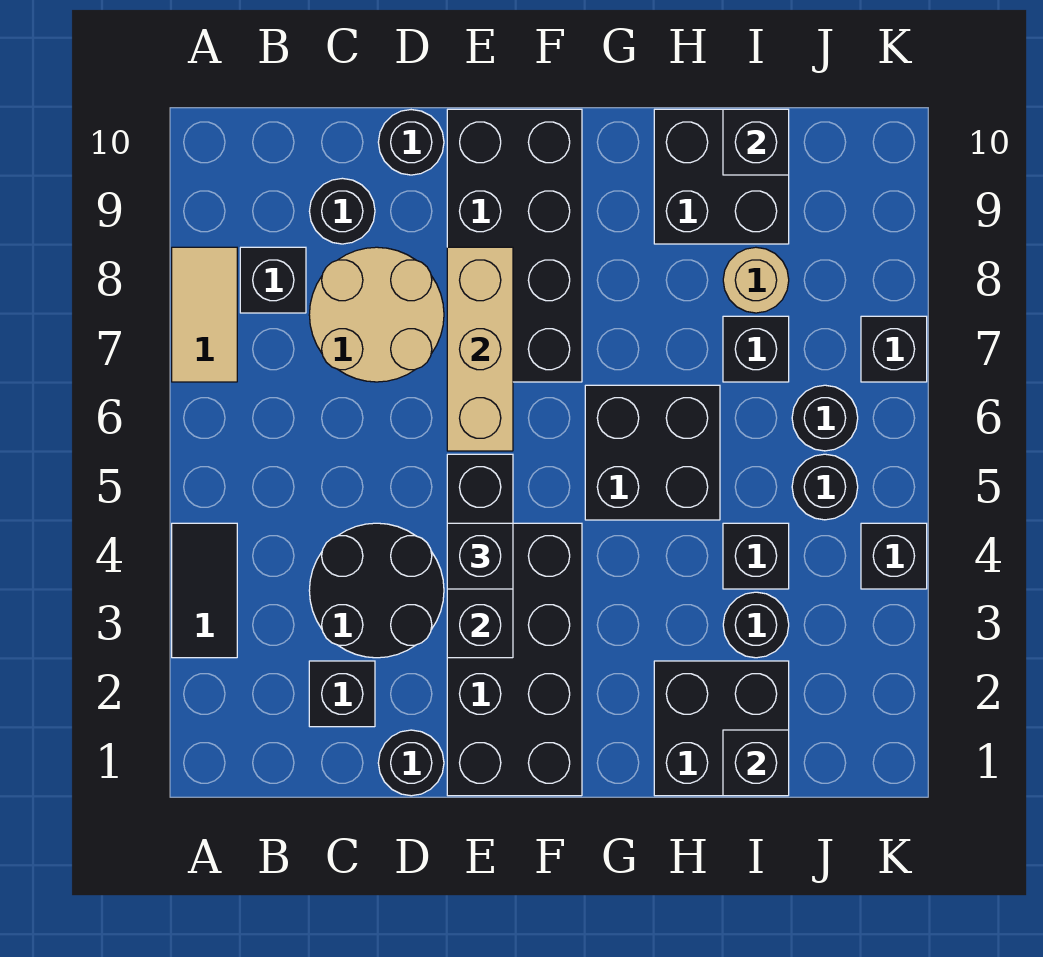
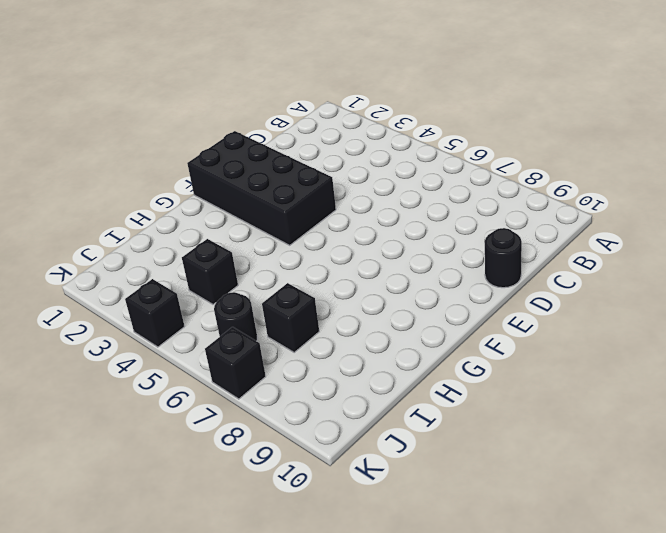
none -> black tile A3:A4 level 1
none -> tan tile A7:A8 level 1
none -> black brick B8 level 1

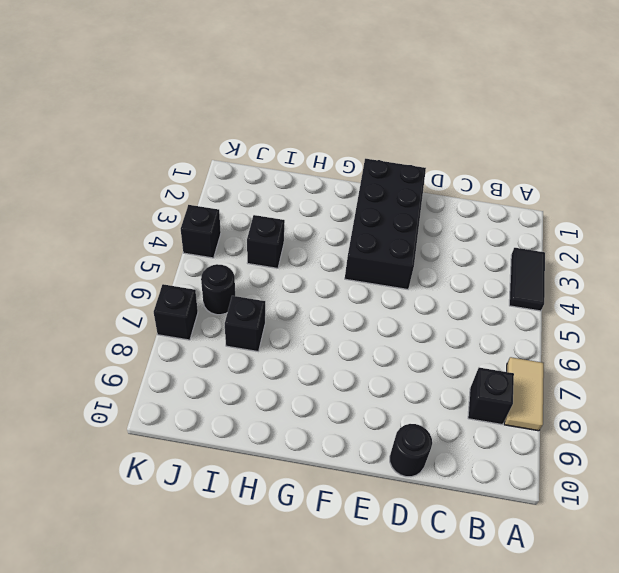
none -> black brick C2 level 1
none -> black round brick C3:D4 level 1
none -> tan round brick C7:D8 level 1

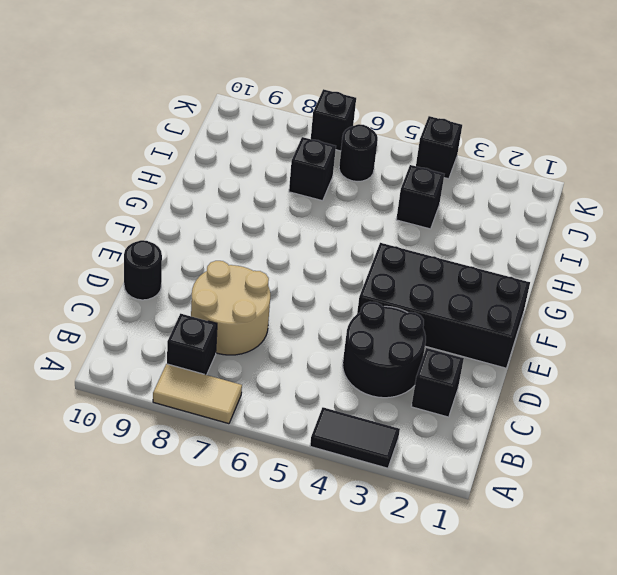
none -> black round brick C9 level 1
none -> black round brick D1 level 1
none -> black brick E7:F10 level 1

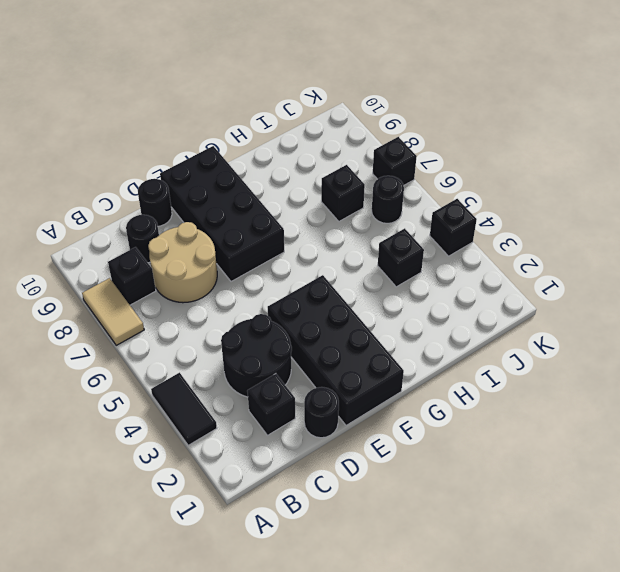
none -> black brick G5:H6 level 1
none -> black brick H1:I2 level 1
none -> black brick H9:I10 level 1

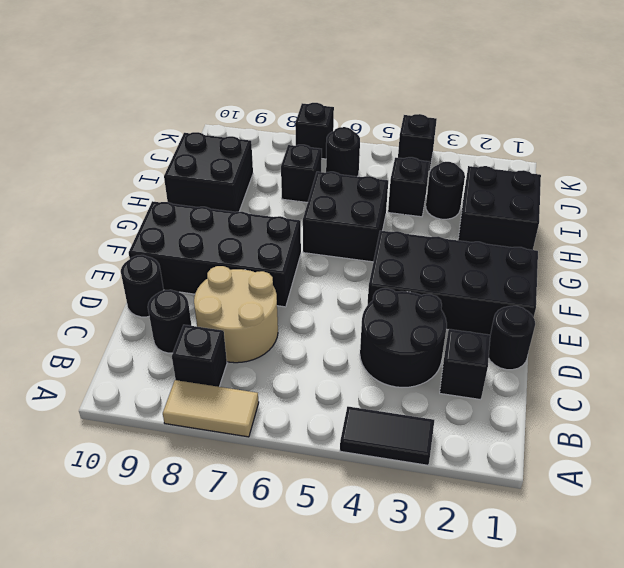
none -> tan round brick I8 level 1
none -> black round brick J5 level 1
none -> black brick E3:E5 level 2

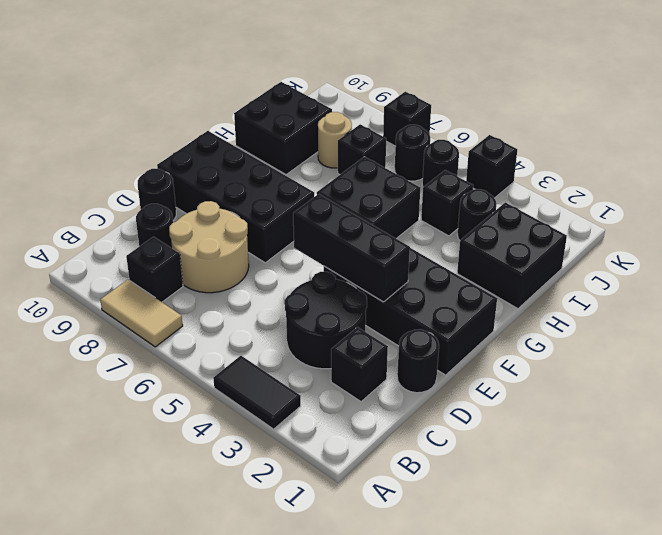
none -> tan brick E6:E8 level 2
none -> black brick I1 level 2
none -> black brick I10 level 2

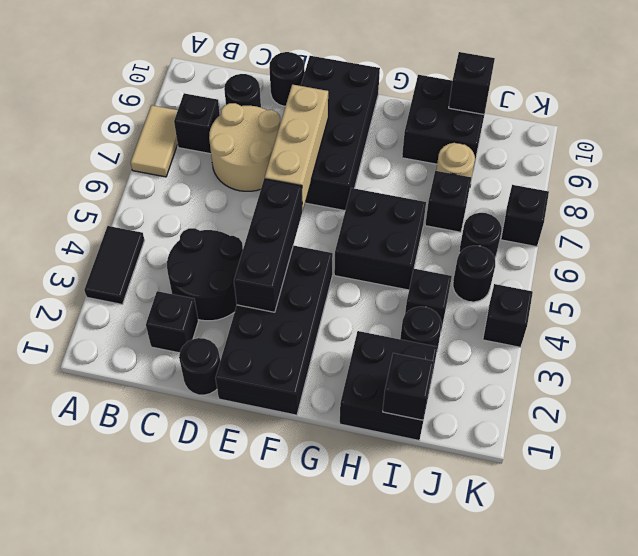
none -> black brick E4 level 3

